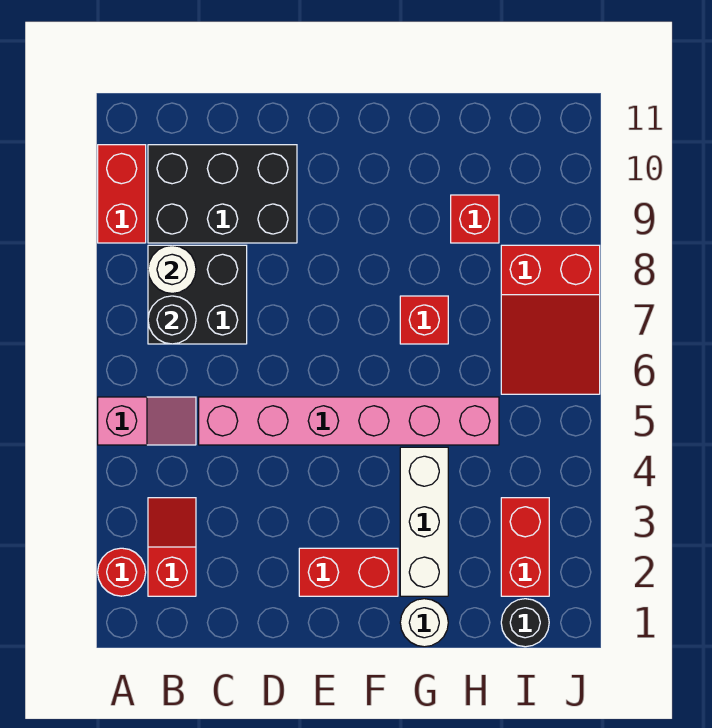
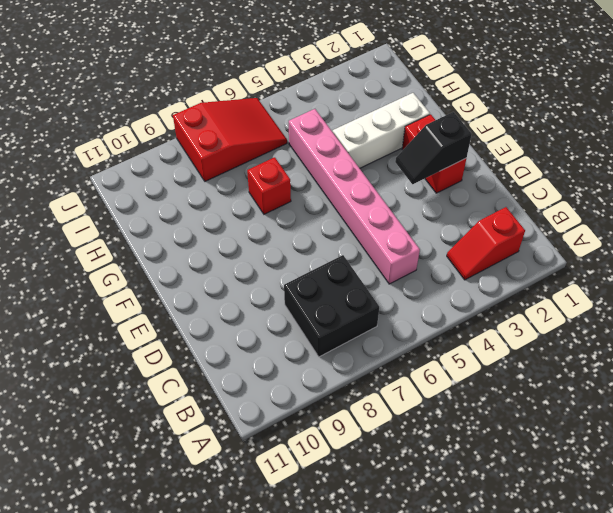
black slope E2:E3 level 2 top 2 -> none
none -> red round brick A2 level 1
none -> pink slope A5:B5 level 1 top A
none -> red brick A9:A10 level 1

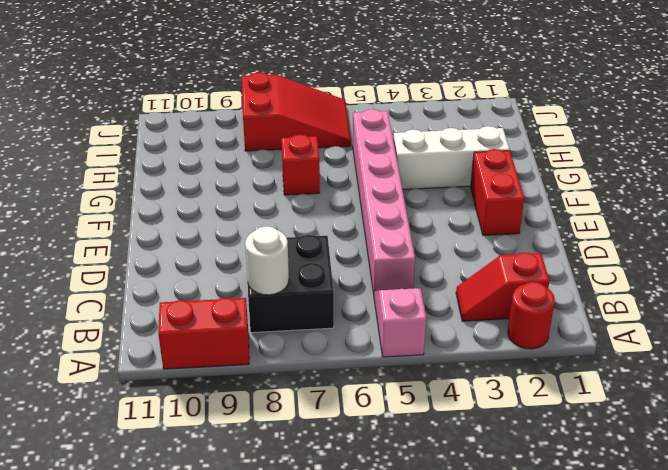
none -> black brick B9:D10 level 1
none -> white round brick G1 level 1
none -> red brick H9 level 1

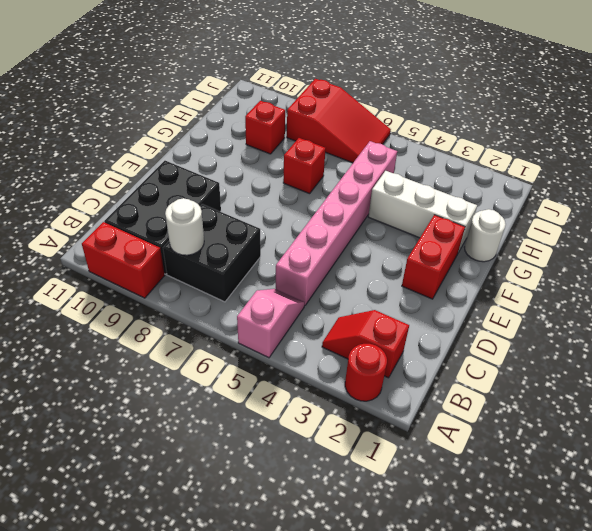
none -> black round brick I1 level 1
none -> red brick I2:I3 level 1
none -> black round brick B7 level 2

